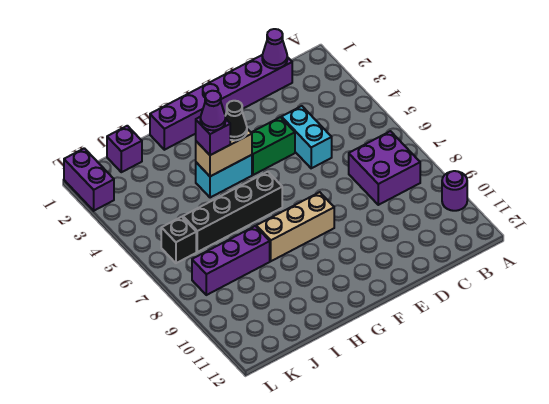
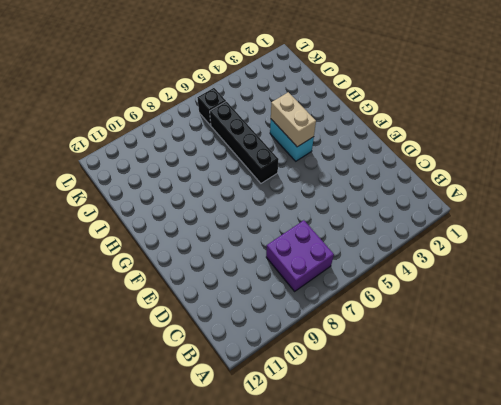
none -> purple round brick A10 level 1
none -> purple brick C1:H1 level 1
none -> cyan brick D4:D5 level 1

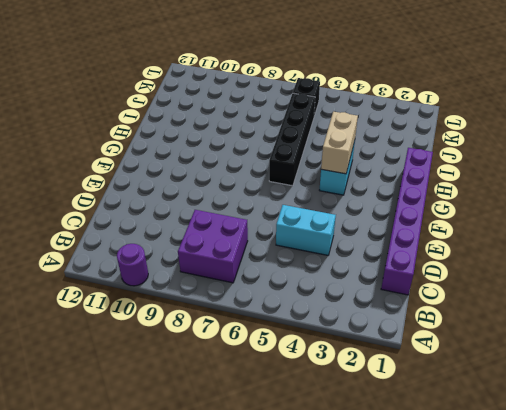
none -> green brick E4:F4 level 1
none -> tan brick F8:H8 level 1
none -> purple brick I8:K8 level 1

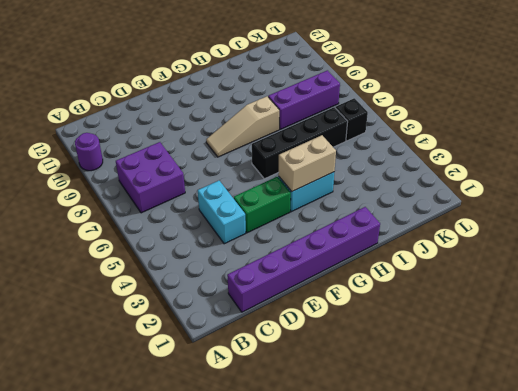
tan slope F8:H8 level 1 top H -> tan brick F8:H8 level 1
none -> purple brick J1 level 1
none -> purple brick L1:L2 level 1
none -> purple cone C1 level 2

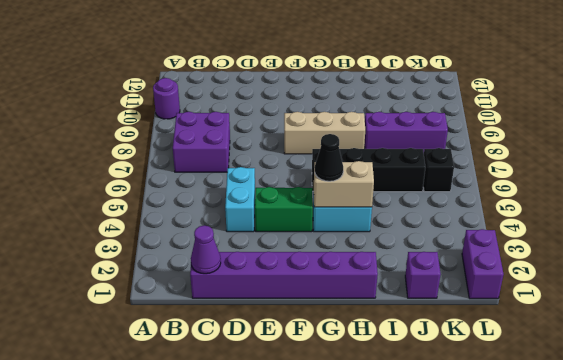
none -> purple brick H4 level 3
none -> purple cone H4 level 4

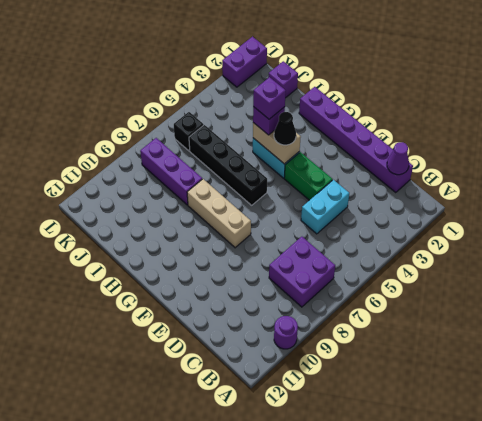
purple brick H4 level 4 -> purple cone H4 level 4

